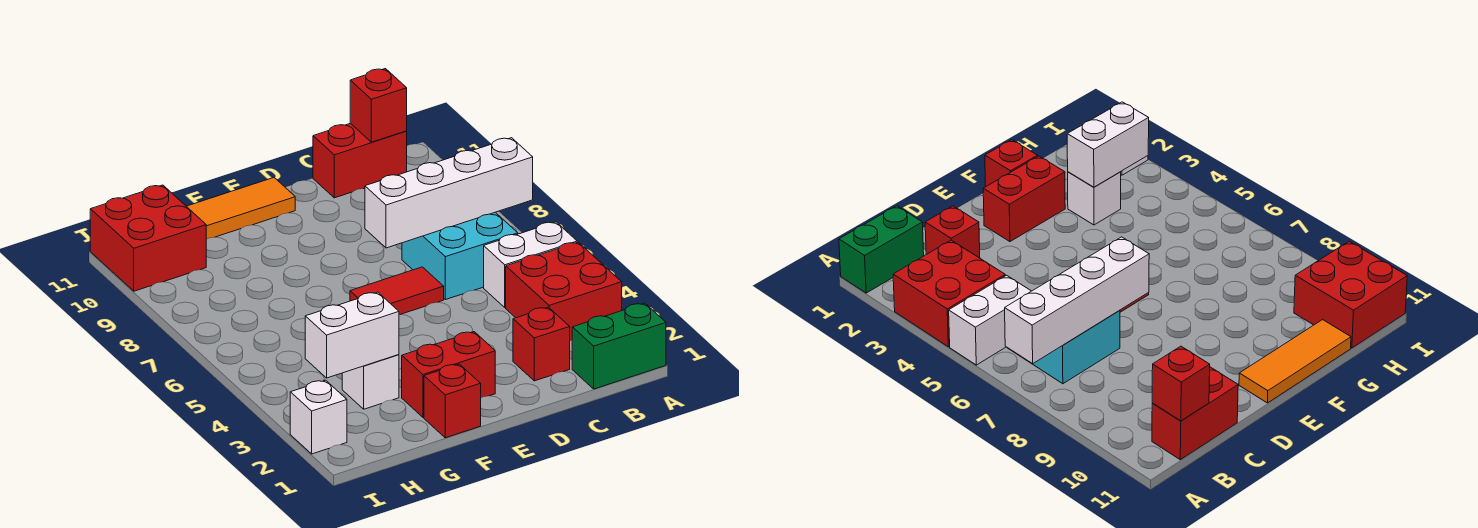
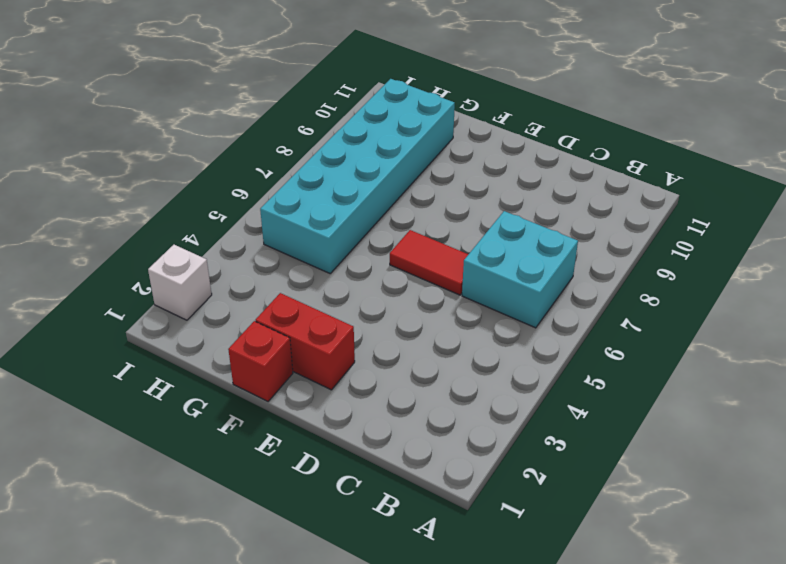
cyan brick G5:H10 level 1 -> red brick H10:I11 level 1
none -> green brick A1:B1 level 1
none -> red brick A3:B4 level 1
none -> white brick A5:B5 level 1

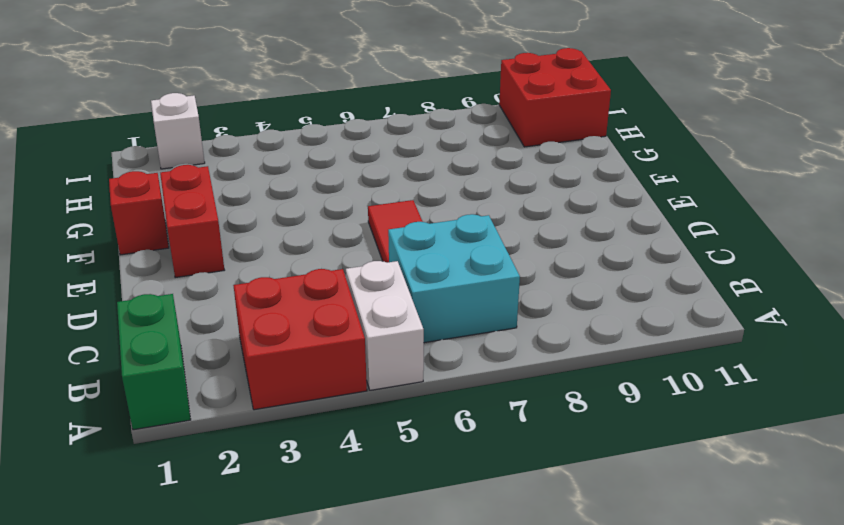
none -> red brick B11:C11 level 1
none -> red brick C2 level 1
none -> orange tile E11:G11 level 1

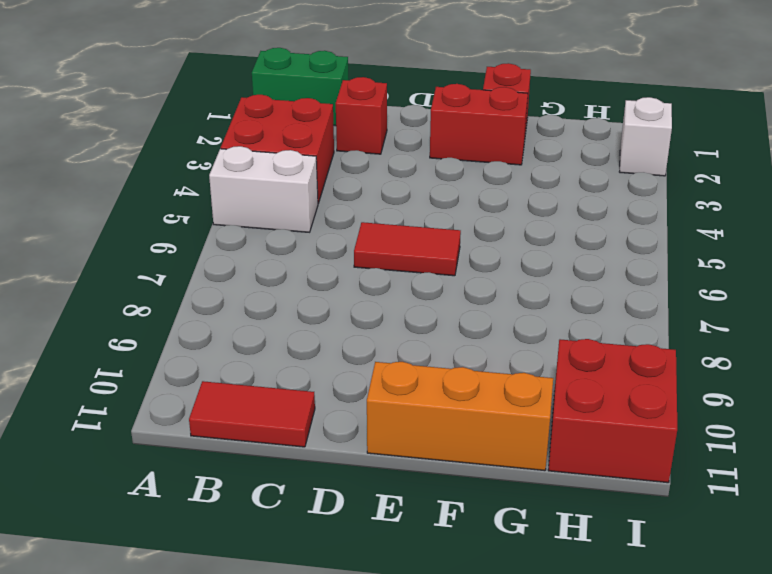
red tile B11:C11 level 1 -> red brick B11:C11 level 1
orange brick E11:G11 level 1 -> orange tile E11:G11 level 1
none -> cyan brick B6:C7 level 1
none -> white brick G3 level 1
none -> white brick A7:D7 level 2

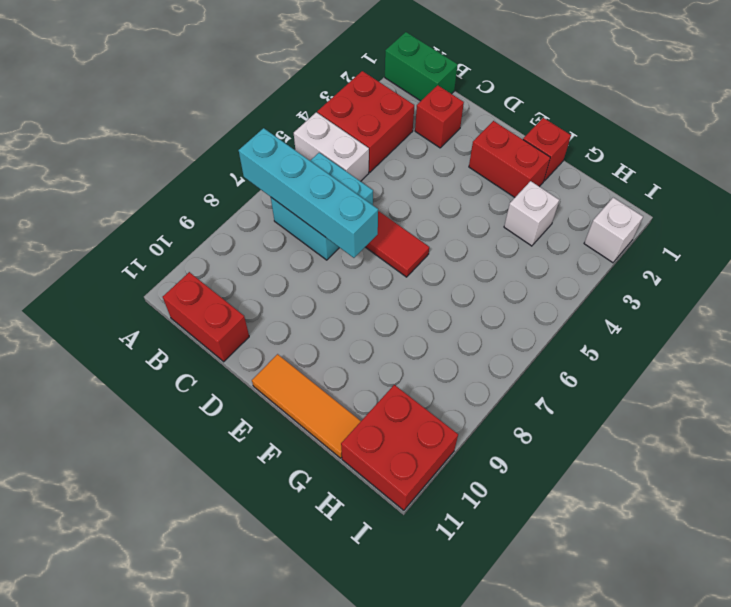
cyan brick A7:D7 level 2 -> white brick A7:D7 level 2
none -> red brick B11 level 2
none -> white brick G3:H3 level 2

